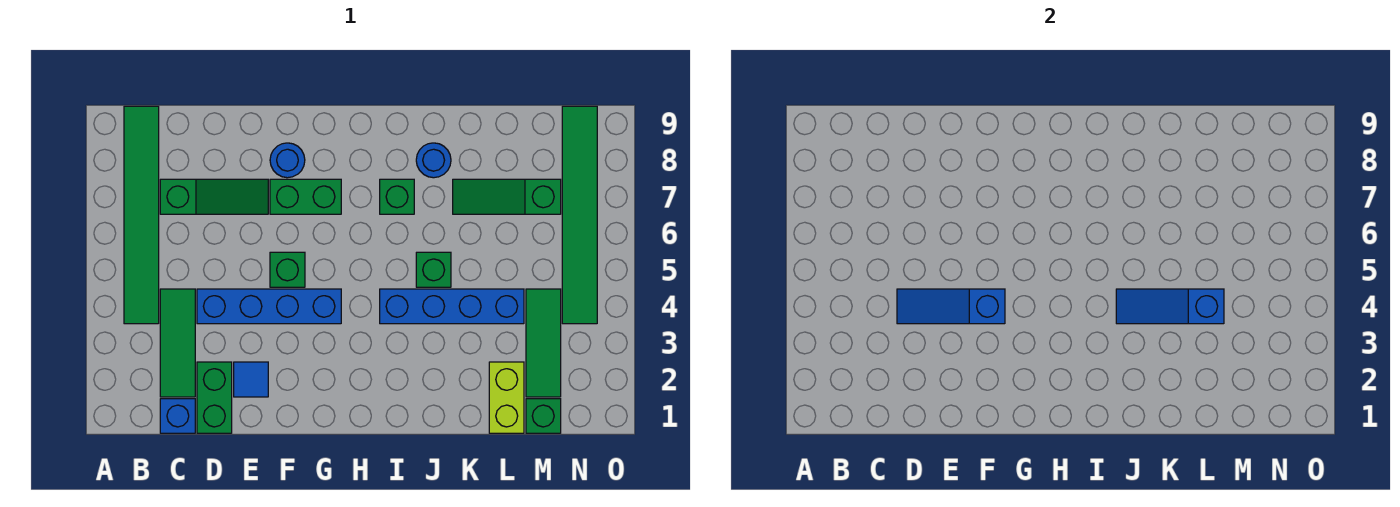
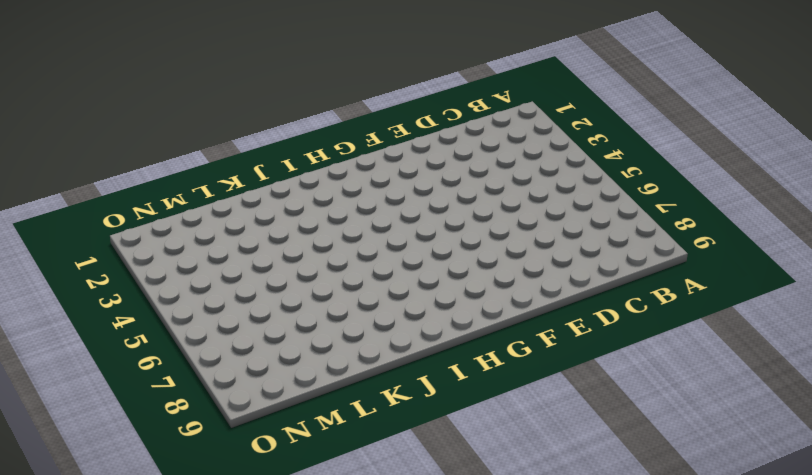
none -> green tile B4:B9 level 1
none -> blue brick C1 level 1
none -> green tile C2:C4 level 1

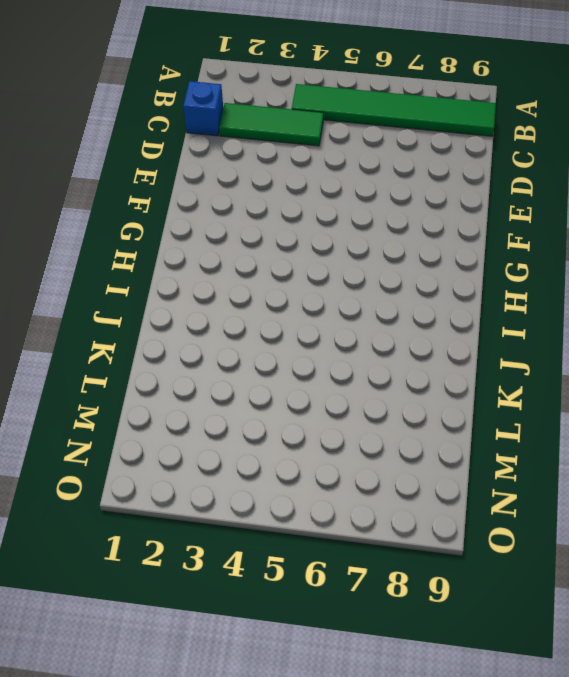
none -> green slope C7:E7 level 1 top C
none -> green brick D1:D2 level 1
none -> blue brick D4:G4 level 1

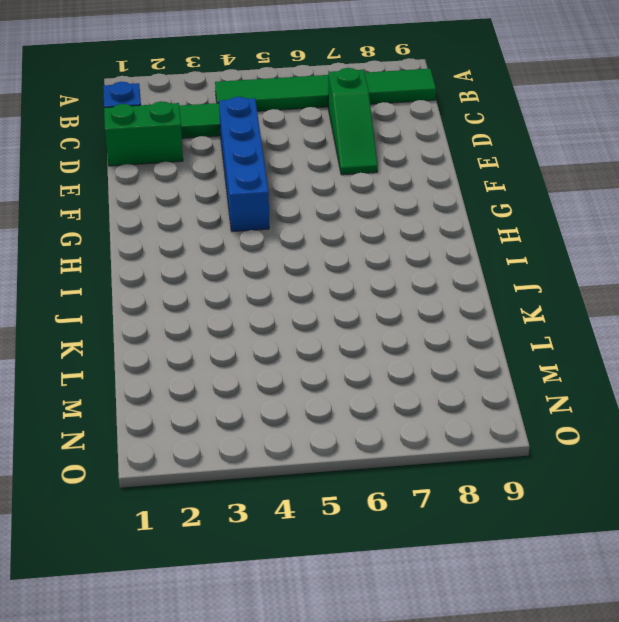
none -> blue tile E2 level 1
none -> green brick F5 level 1
none -> green brick F7:G7 level 1

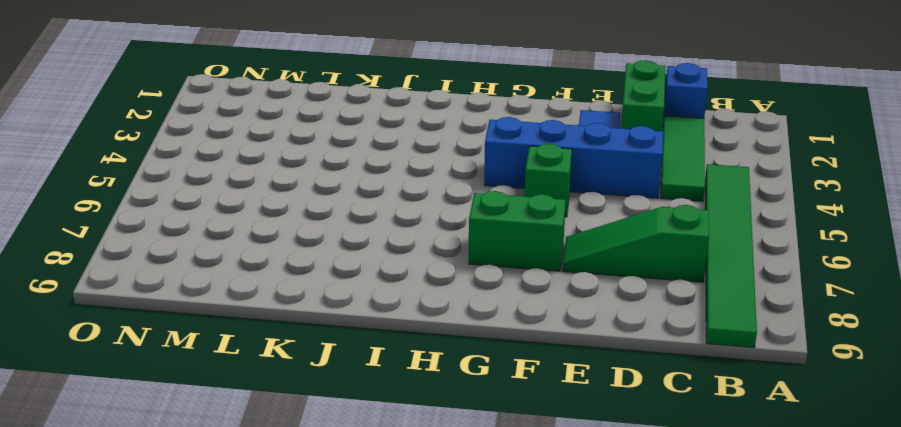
none -> blue round brick F8 level 1
none -> blue brick I4:L4 level 1
none -> green brick I7 level 1

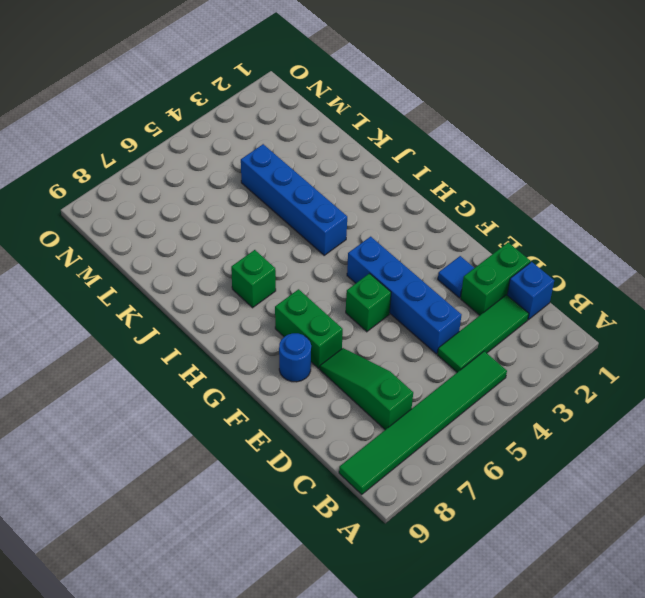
none -> green brick J5 level 1
none -> blue round brick J8 level 1
none -> green slope K7:M7 level 1 top M

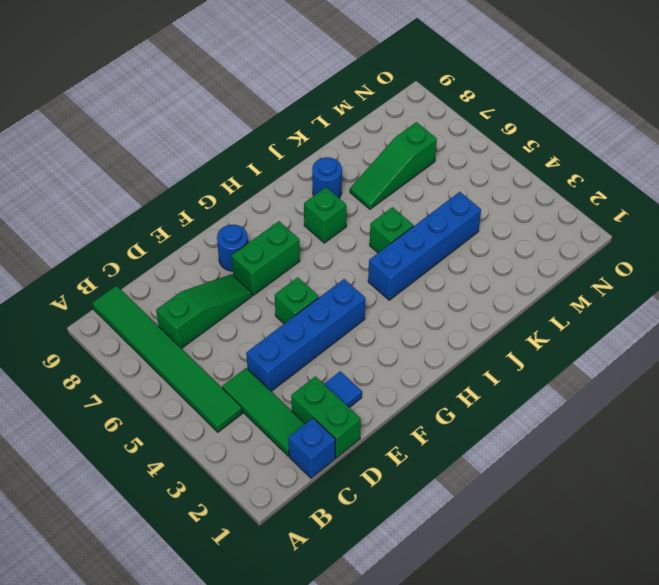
none -> lime brick L1:L2 level 1
none -> green brick M1 level 1
none -> green tile M2:M4 level 1

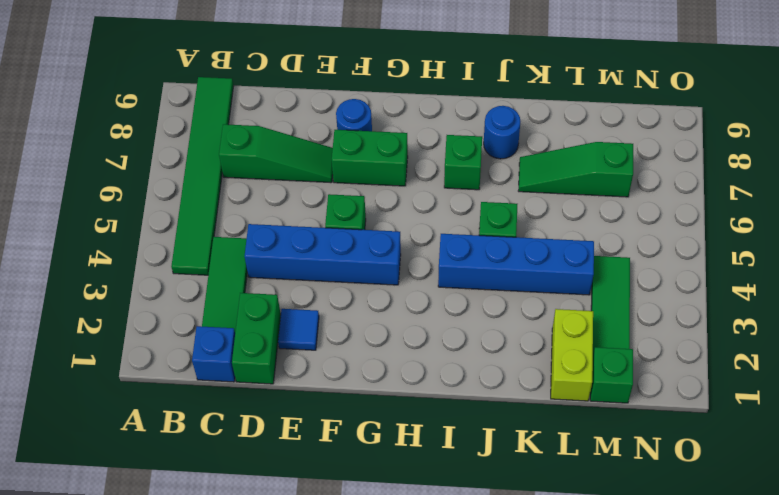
none -> green tile N4:N9 level 1
none -> blue slope D4:F4 level 2 top F
none -> blue slope J4:L4 level 2 top L

